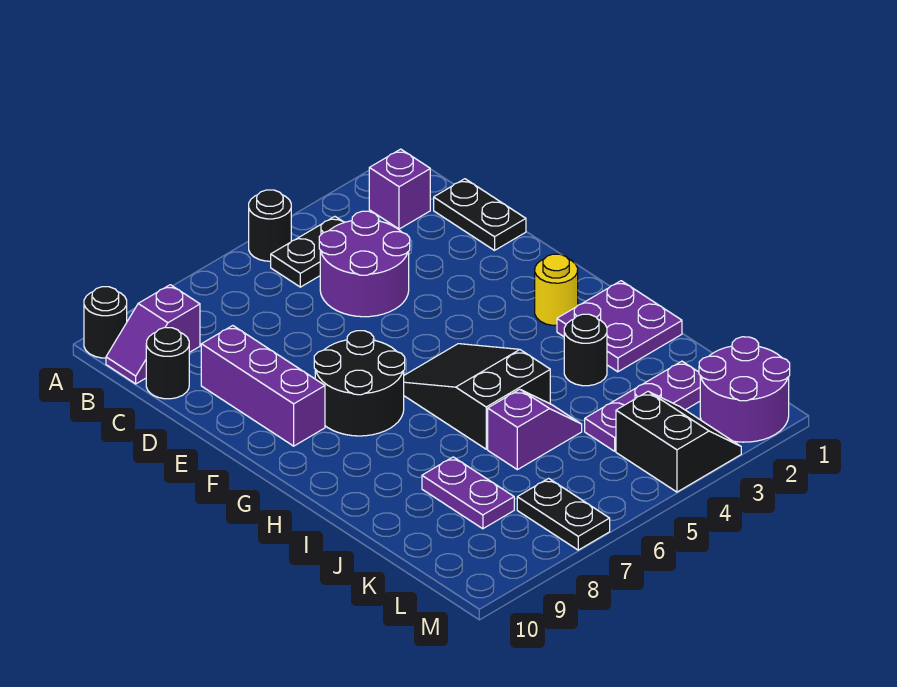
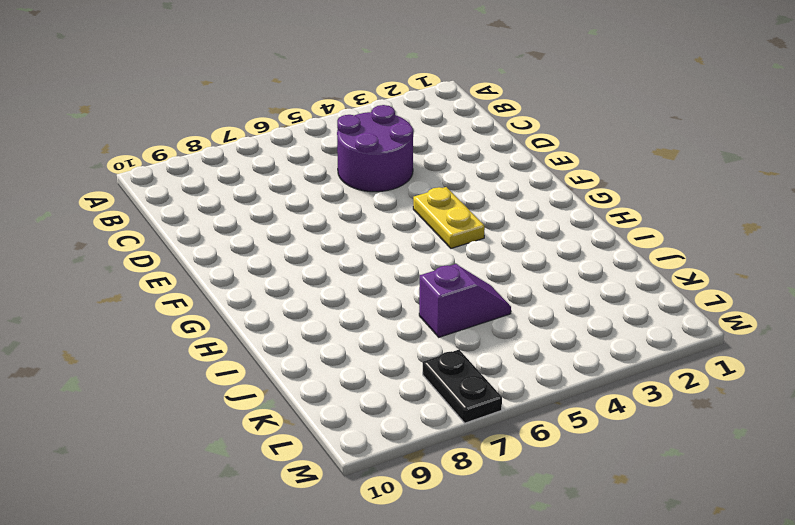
yellow plate F4:G4 level 1 -> none
none -> black round brick A5 level 1
none -> black round brick A10 level 1
none -> purple brick B2 level 1

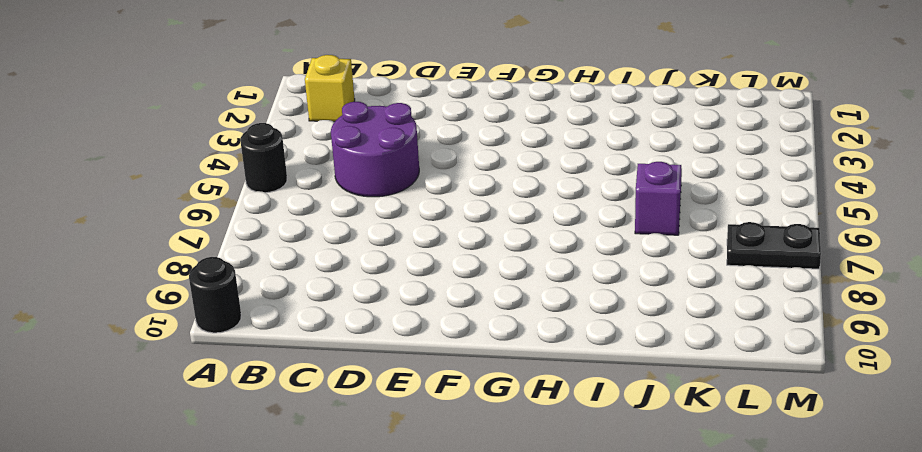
yellow brick B2 level 1 -> purple brick B2 level 1
none -> black plate B4:B5 level 1
none -> purple slope B9:B10 level 1 top 9
none -> black plate C1:D1 level 1

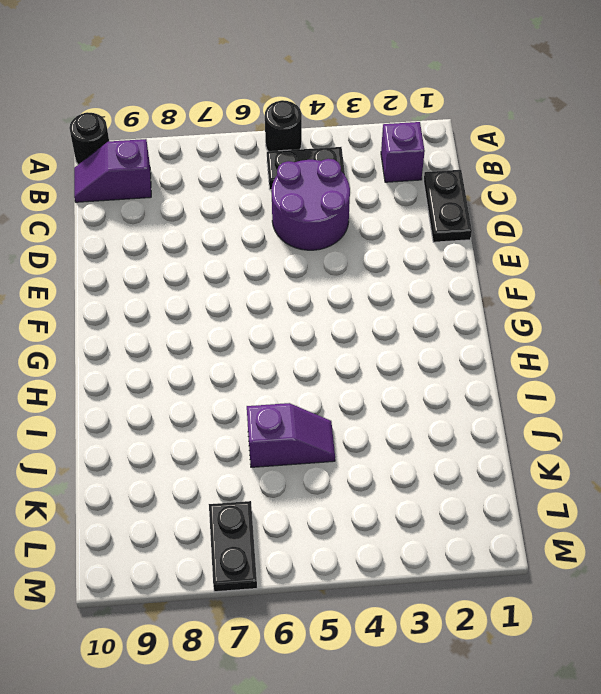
none -> black round brick C10 level 1
none -> purple brick D9:F9 level 1
none -> black round brick F7:G8 level 1

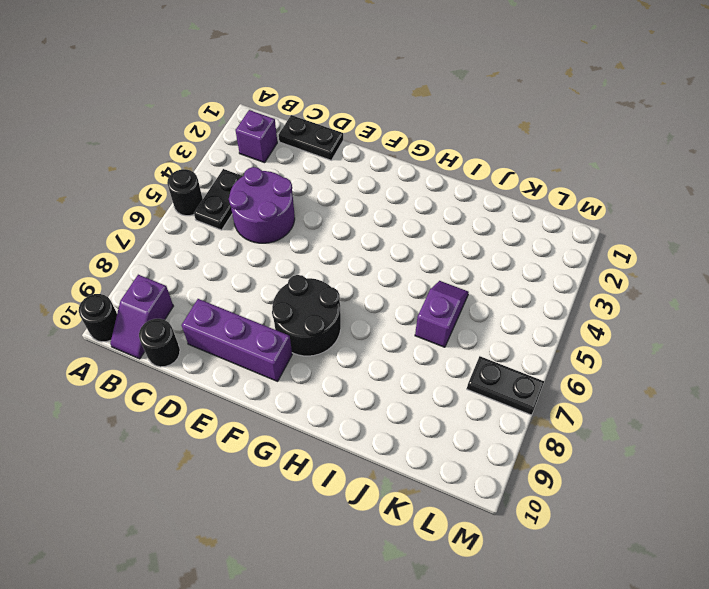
none -> yellow round brick G2 level 1
none -> black slope G5:I6 level 1 top I
none -> purple plate H1:I2 level 1

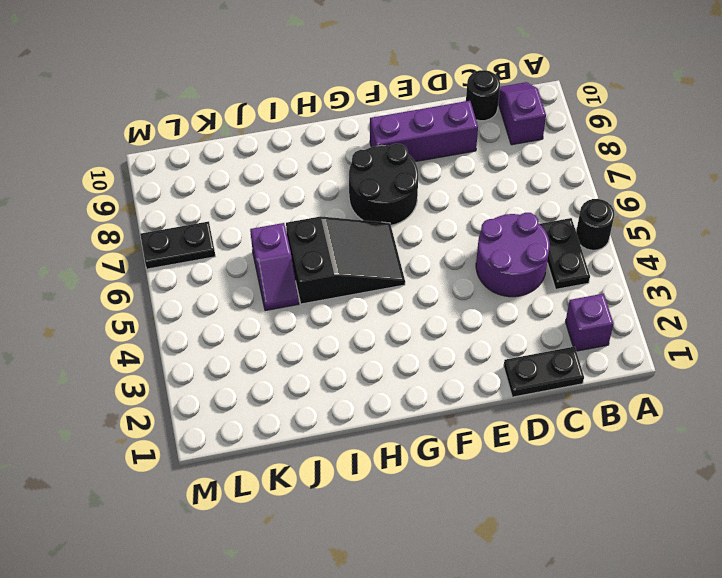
none -> black round brick A10 level 1
none -> yellow round brick G2 level 1
none -> purple plate H1:I2 level 1

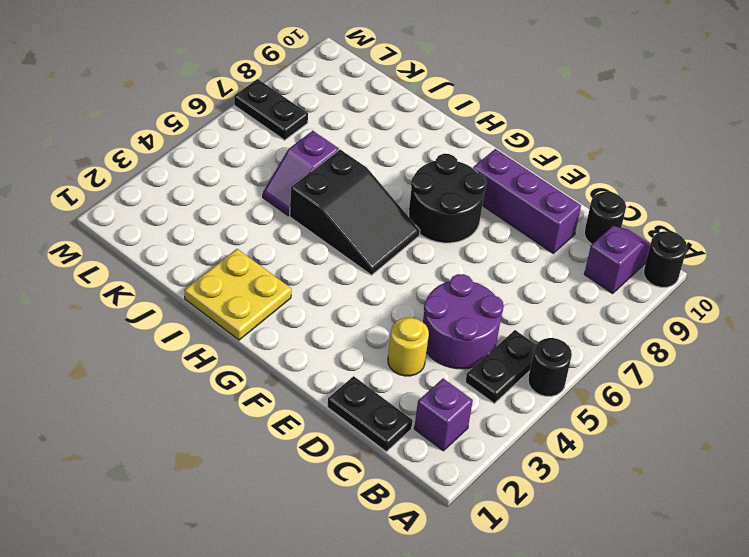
yellow round brick D3 level 1 -> yellow round brick G2 level 1
yellow plate H1:I2 level 1 -> purple plate H1:I2 level 1
none -> black round brick I3 level 1
none -> purple plate J8:K8 level 1
none -> purple plate K2:K4 level 1

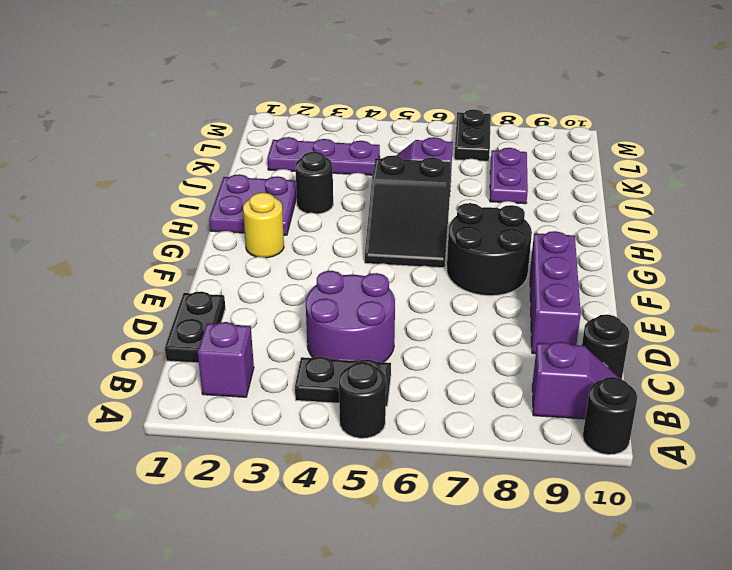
none -> purple round brick L1:M2 level 1
none -> black slope L3:M4 level 1 top 4

